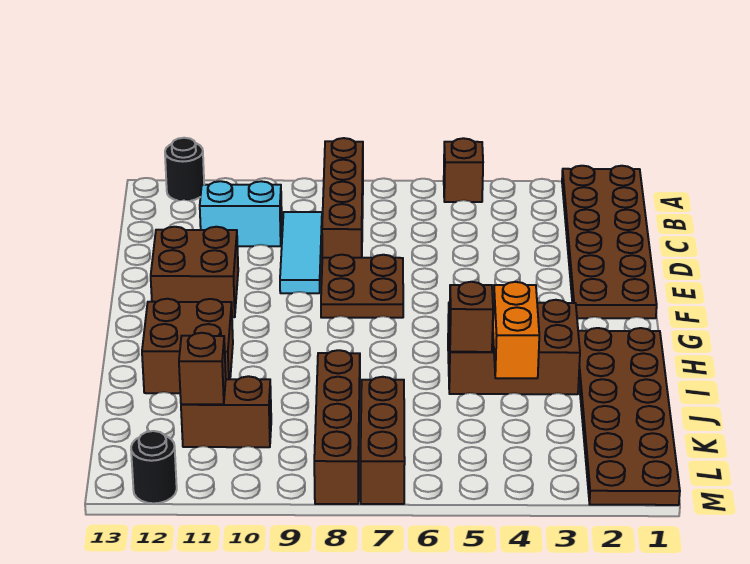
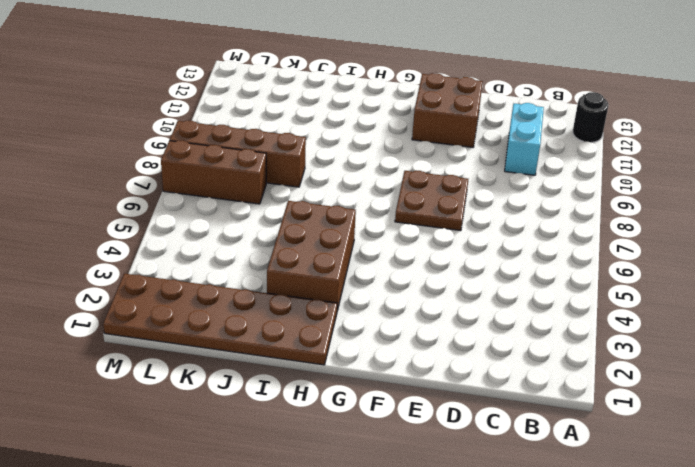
none -> brown plate A1:F2 level 1
none -> brown brick A5 level 1
none -> brown brick A8:D8 level 1

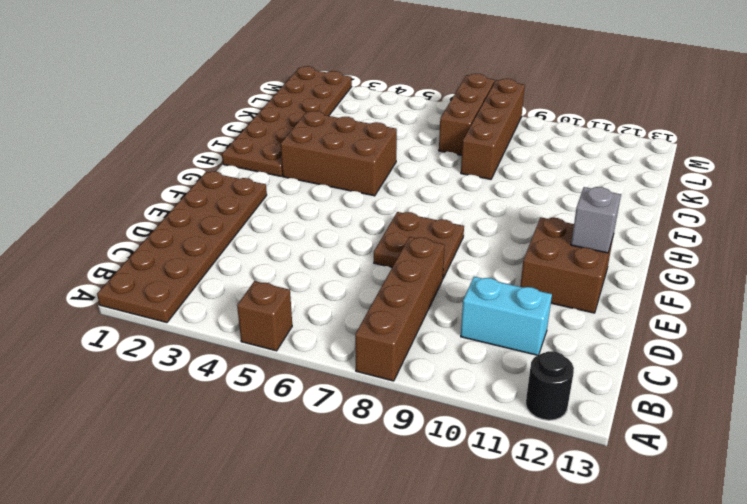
grey brick F12 level 2 -> none
none -> cyan tile C9:E9 level 1
none -> brown brick H11:I12 level 1
none -> brown brick K10:K11 level 1

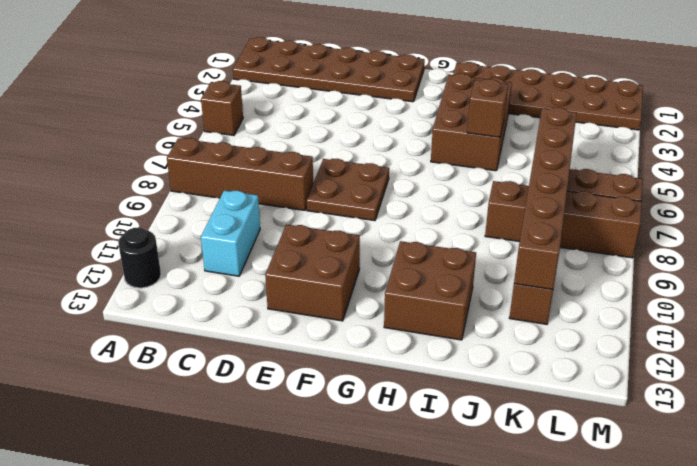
brown brick K6:K11 level 2 -> brown brick K11 level 2
none -> cyan tile C9:E9 level 1
none -> black round brick M12 level 1
none -> orange brick I4:J4 level 2

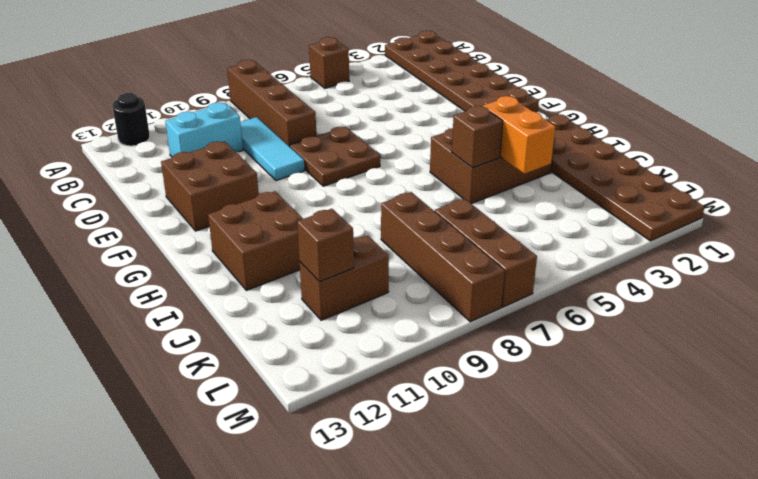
none -> black round brick M12 level 1

